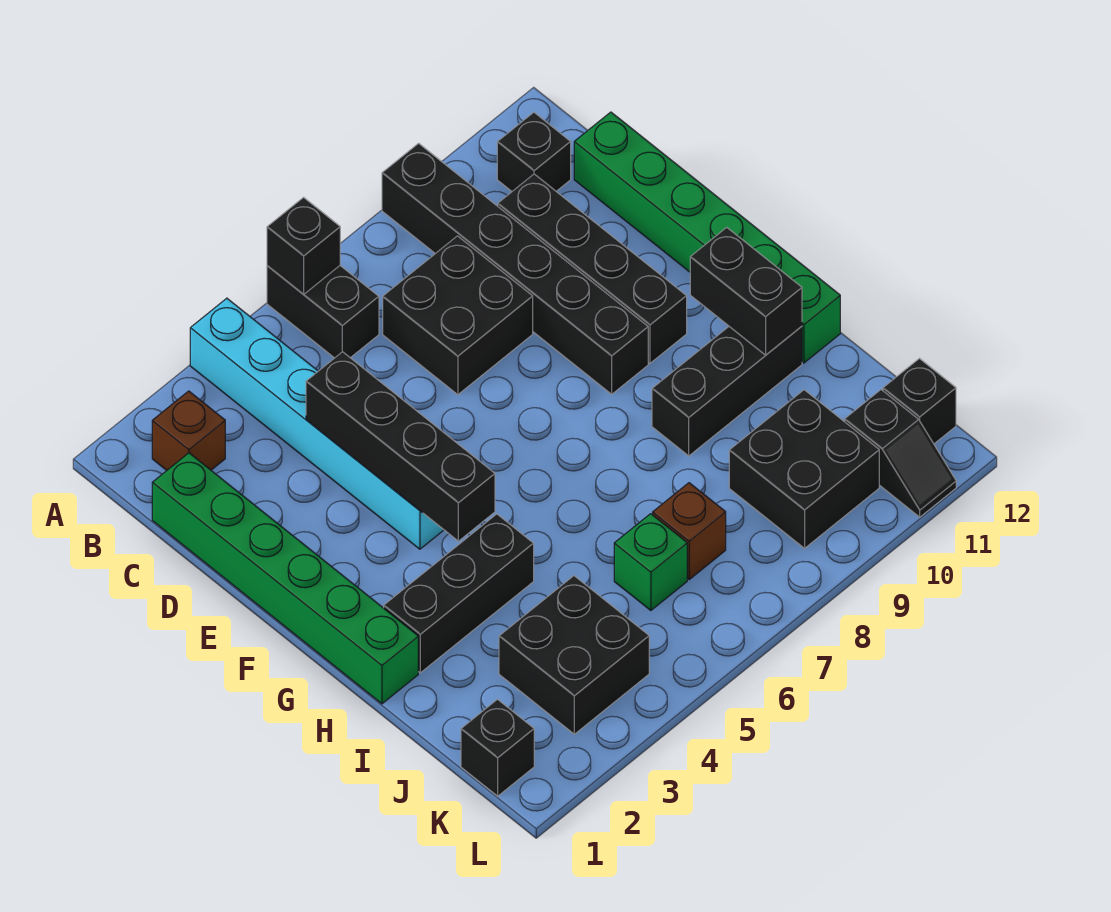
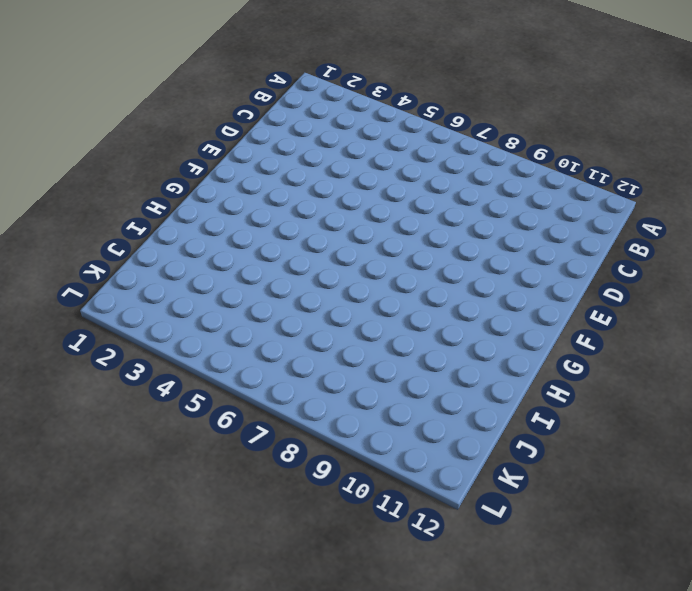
none -> cyan brick A4:F4 level 1
none -> black brick A6:B6 level 1
none -> black brick A9:F9 level 1

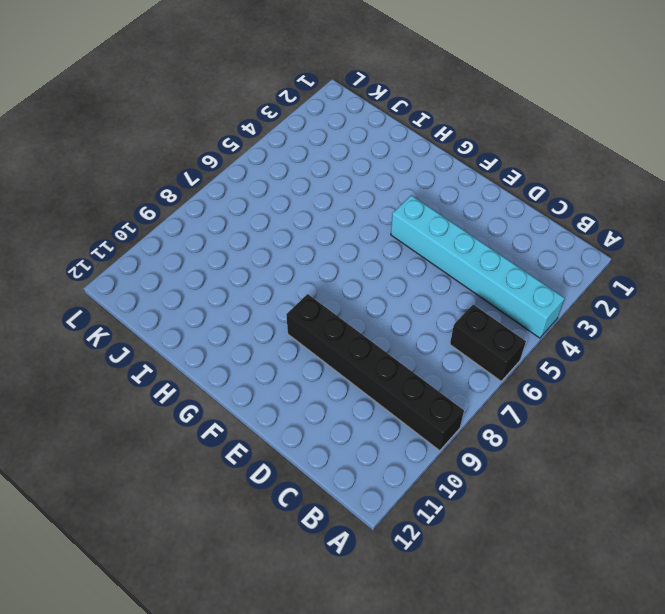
none -> brown brick B2 level 1
none -> black brick B11 level 1
none -> green brick C1:H1 level 1

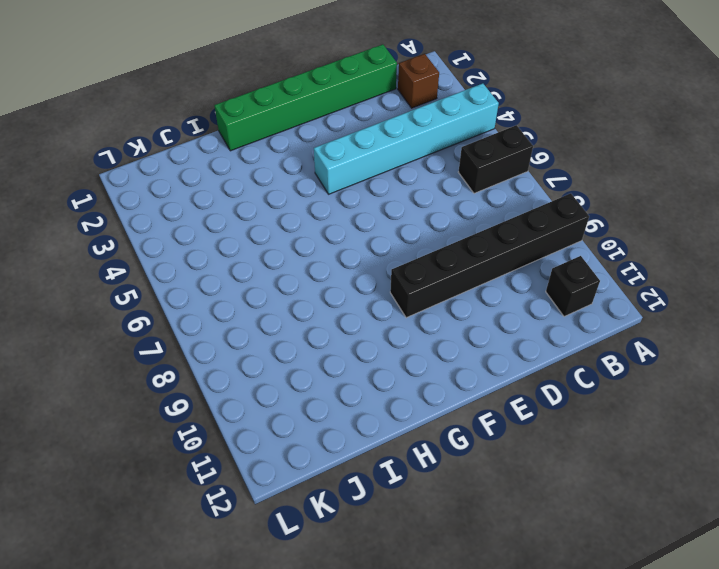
none -> black brick C7:D8 level 1
none -> black brick C10:F10 level 1
none -> green brick C12:H12 level 1

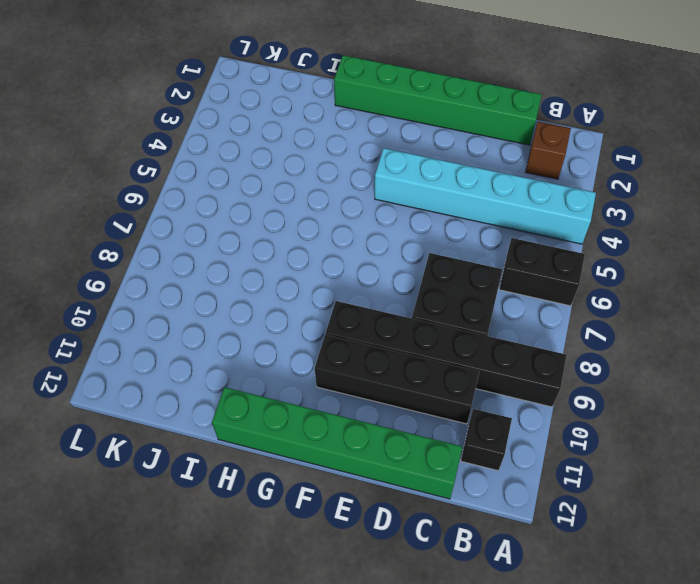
none -> black brick H2:H4 level 1
none -> black brick H9:H11 level 1
none -> black brick J3:K4 level 1

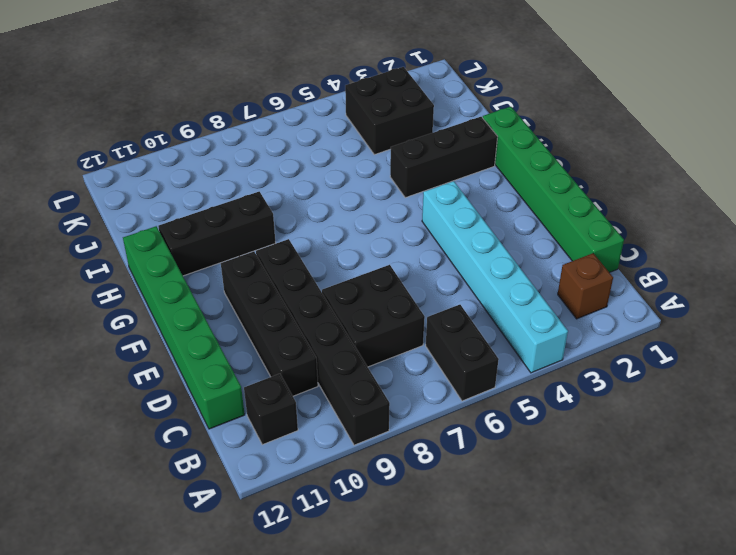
none -> green brick J6 level 1
none -> brown brick J7 level 1
none -> black brick J9:K10 level 1

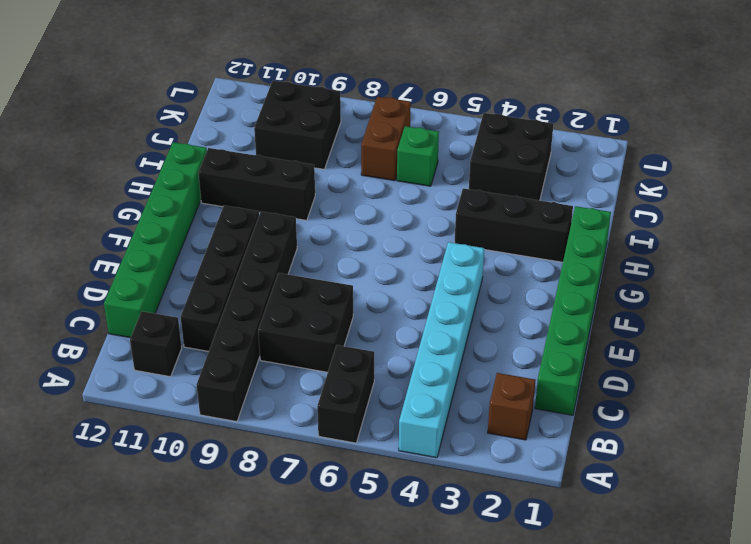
brown brick J7:K7 level 1 -> brown brick J7 level 1
none -> black brick K1 level 1
none -> black slope K11:L11 level 1 top K
none -> black brick K12 level 1

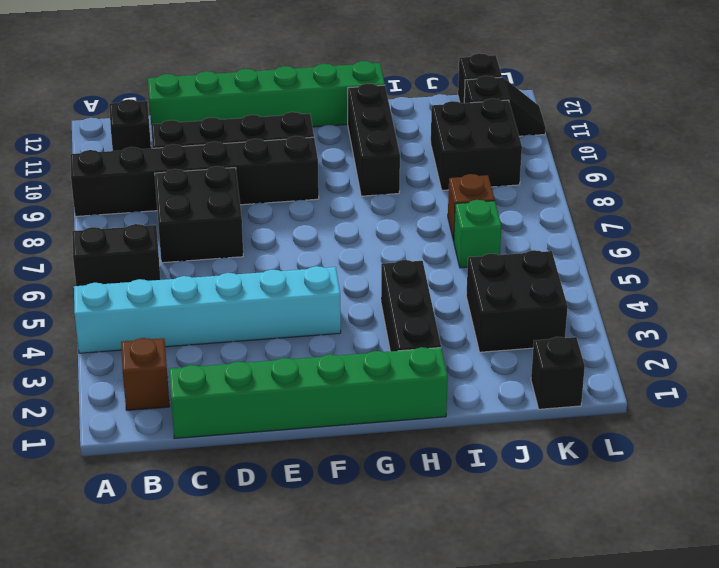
none -> black brick A6 level 2
none -> black brick D4:G4 level 2
none -> black brick G11:H11 level 2

